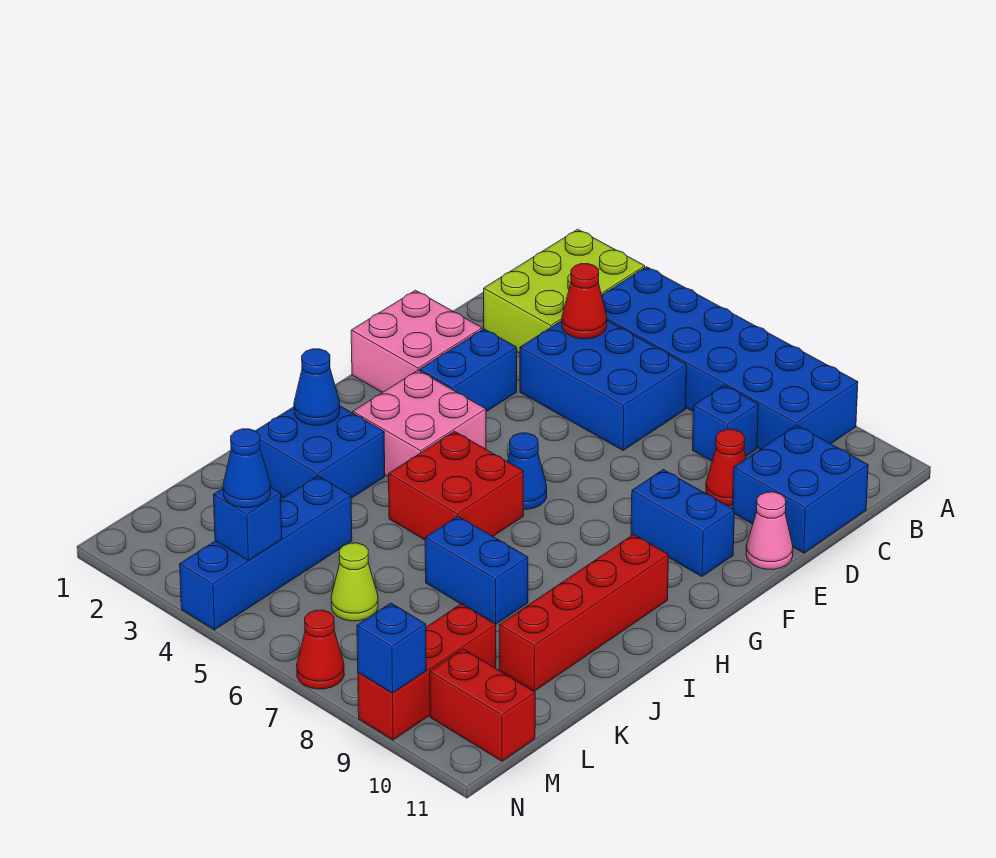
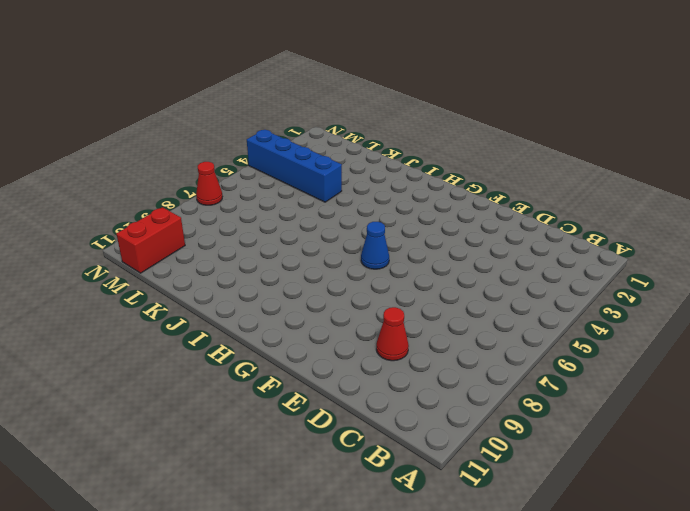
none -> lime brick A2:C3 level 1
none -> blue brick A4:B9 level 1
none -> blue brick C4:D6 level 1

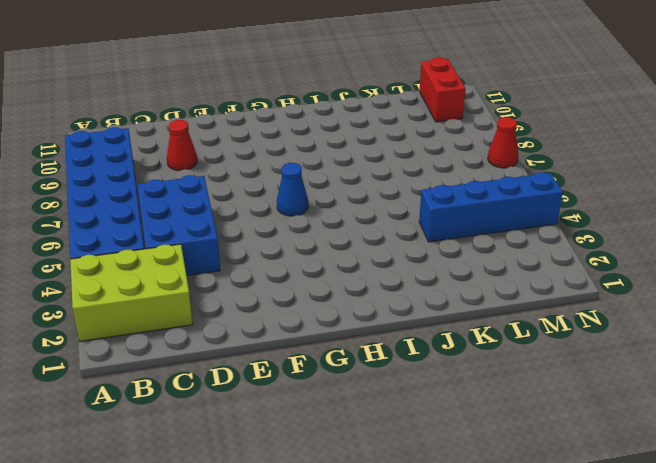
none -> blue brick C8 level 1
none -> blue brick C10:D11 level 1
none -> pink brick E1:F2 level 1

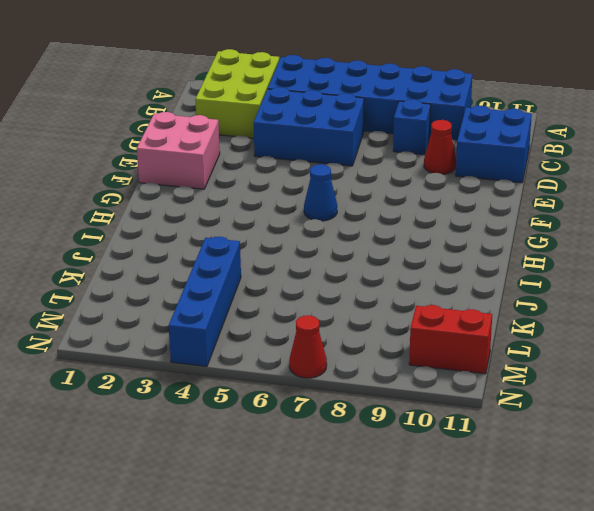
none -> blue brick E3:F3 level 1
none -> pink cone E11 level 1
none -> blue brick F9:F10 level 1

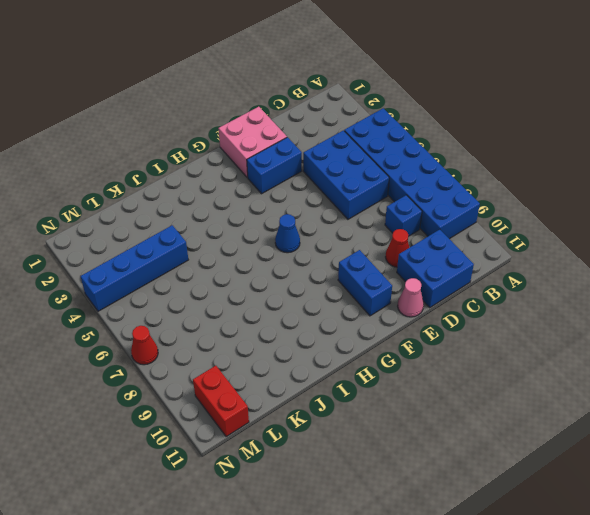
none -> lime brick A2:C3 level 1
none -> pink brick G3:H4 level 1
none -> red brick H5:I6 level 1

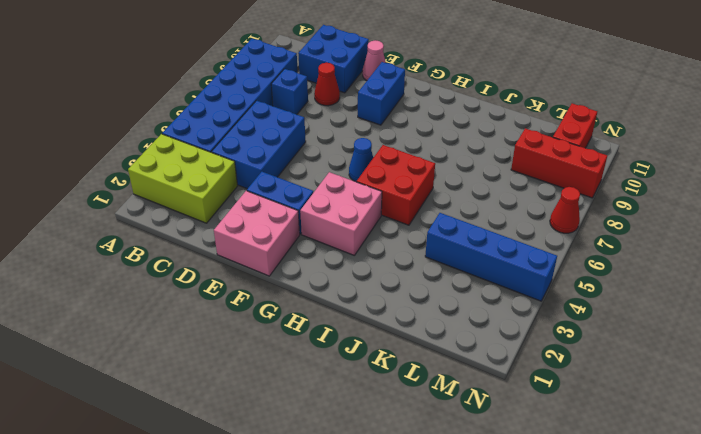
none -> red brick H10:K10 level 1
none -> blue brick I2:J3 level 1
none -> blue brick J7:J8 level 1

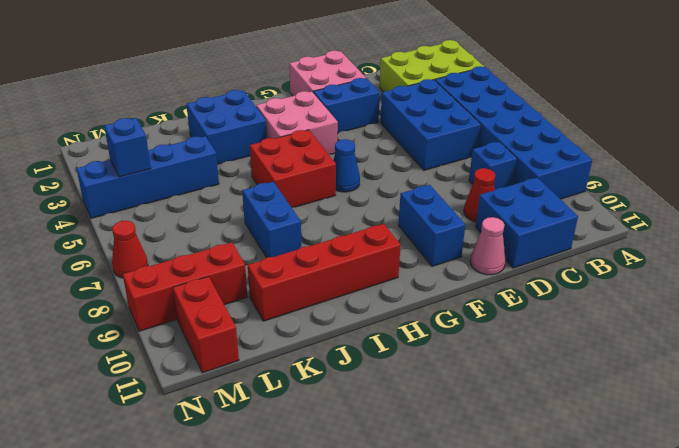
none -> lime cone L6 level 1
none -> red cone C4 level 2
none -> blue cone I2 level 2

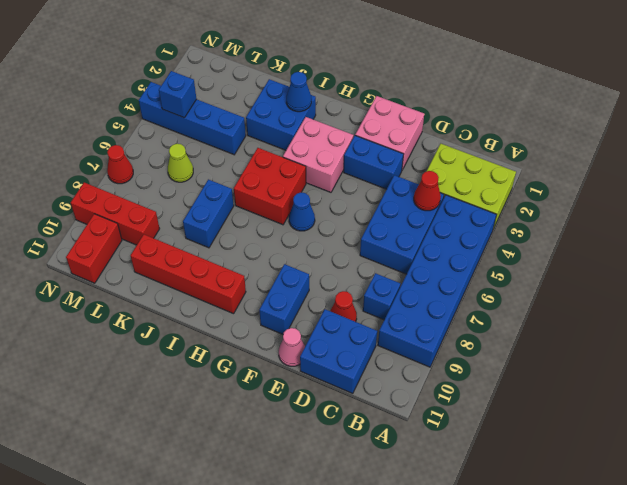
none -> blue brick N9 level 2
none -> blue cone M4 level 3

